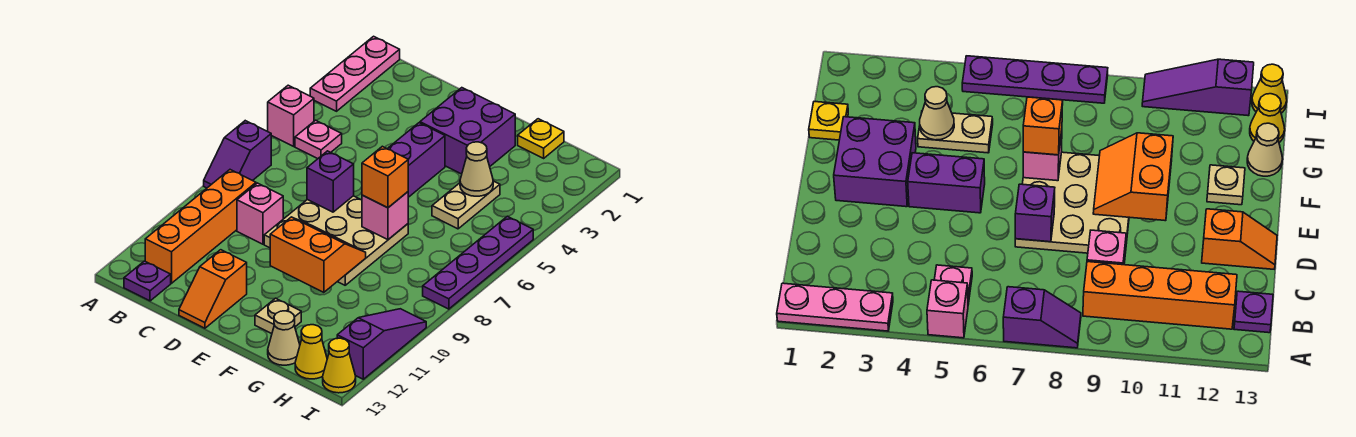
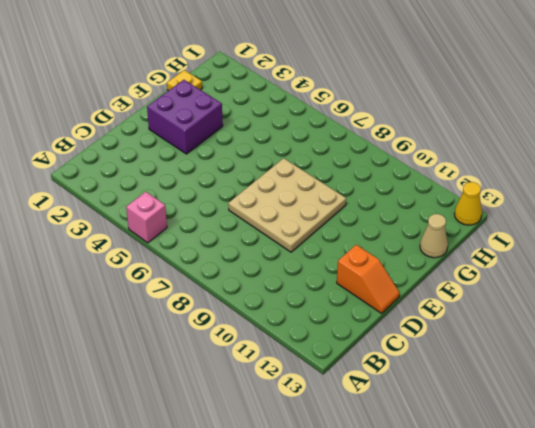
none -> pink plate A1:A3 level 1
none -> purple slope A7:A8 level 1 top 7
none -> pink plate B5 level 1

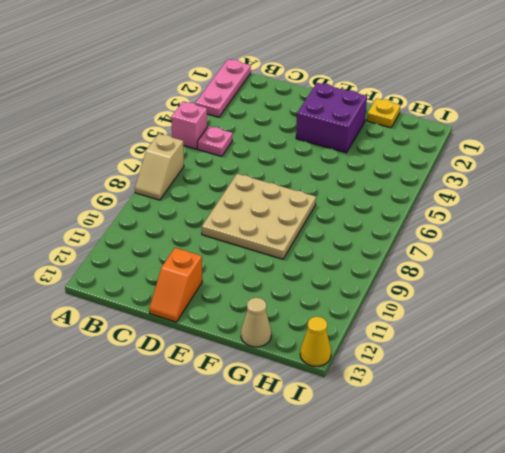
tan slope A7:A8 level 1 top 7 -> purple slope A7:A8 level 1 top 7
none -> orange brick B9:B12 level 1
none -> purple plate B13 level 1
none -> pink brick C9 level 1

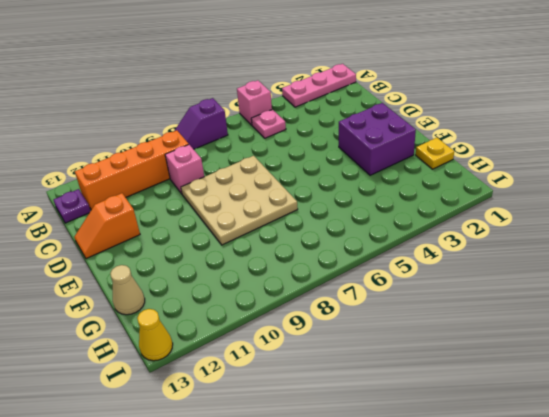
none -> purple brick E4:E5 level 1
none -> tan plate F12 level 1
none -> tan plate G4:G5 level 1

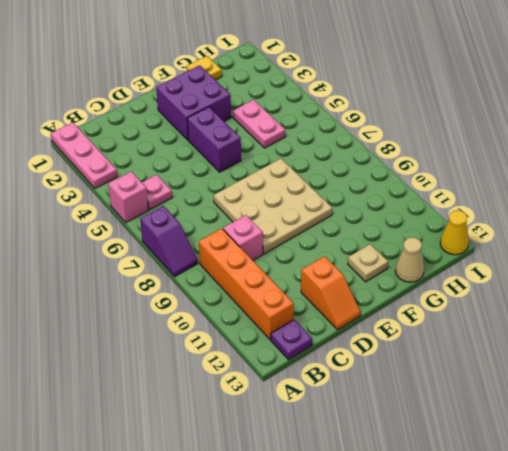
pink plate G4:G5 level 1 -> tan plate G4:G5 level 1
none -> yellow cone H13 level 1
none -> purple plate I5:I8 level 1
none -> purple slope I10:I12 level 1 top 12

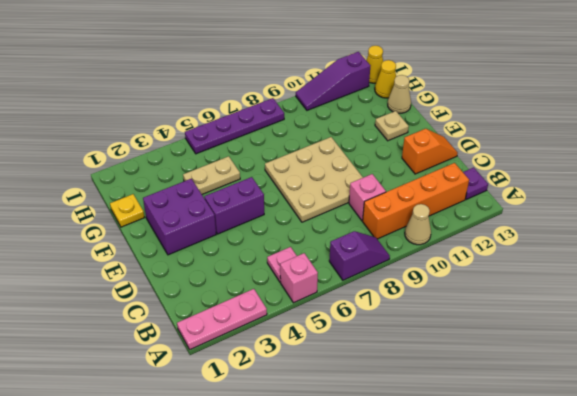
tan cone A10 level 1 -> tan cone G4 level 2
none -> purple brick D7 level 2
none -> orange slope E9:F10 level 2 top 10
none -> pink brick F7 level 2

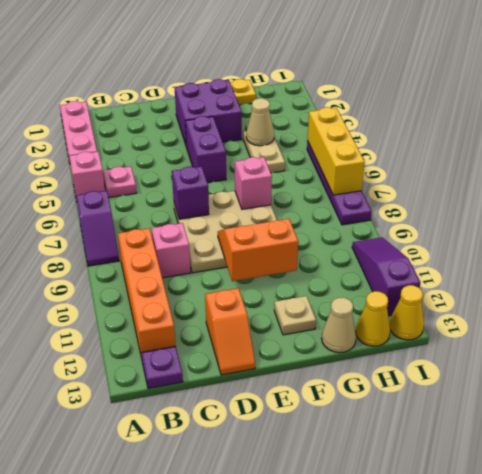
yellow brick I5:I7 level 2 -> none
none -> orange brick F7 level 3

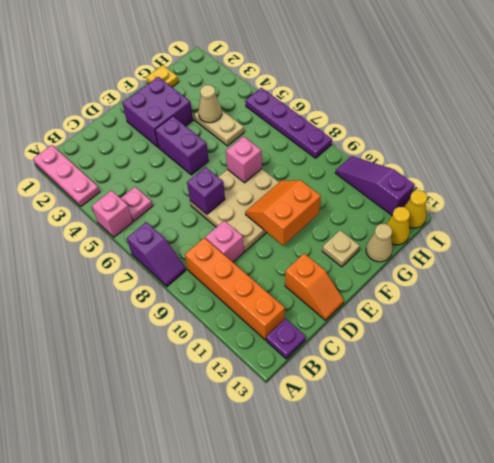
none -> orange brick F7 level 3

